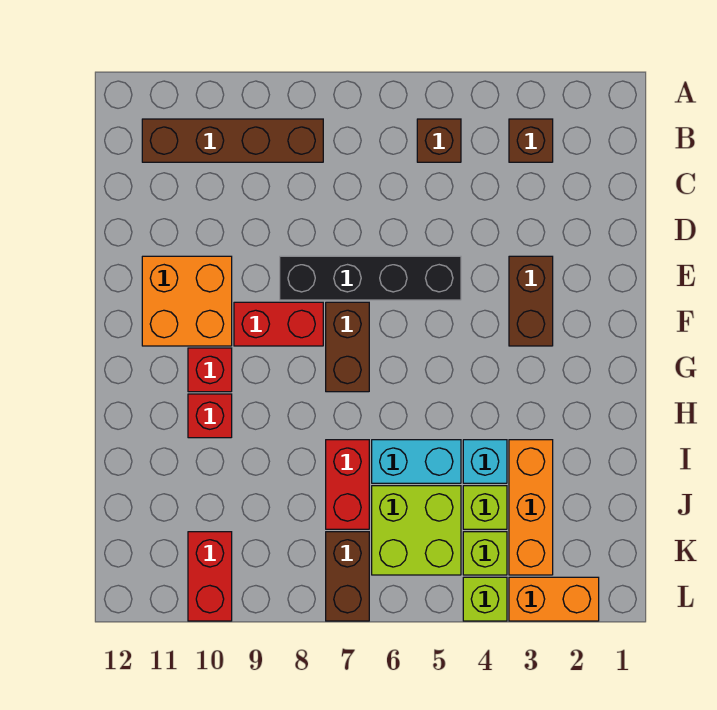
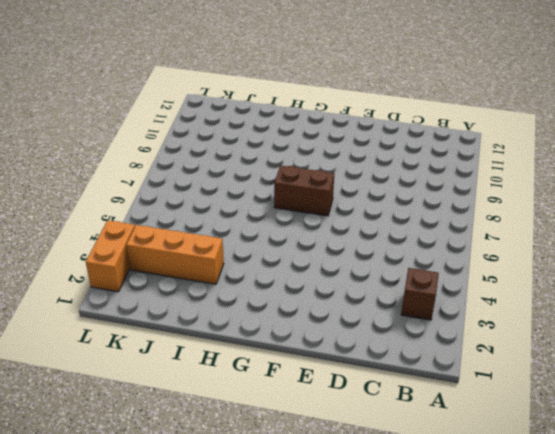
none -> brown brick B5 level 1
none -> brown brick B8:B11 level 1
none -> brown brick E3:F3 level 1

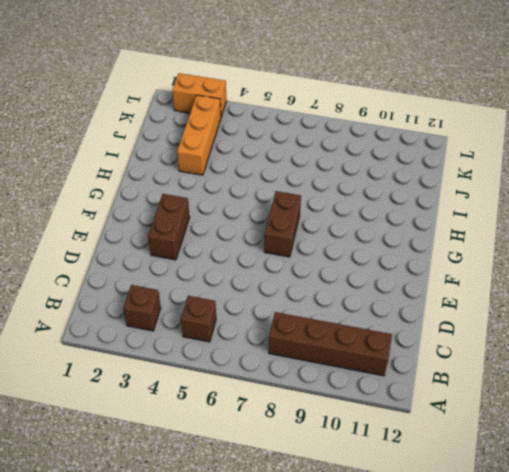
none -> black brick E5:E8 level 1
none -> orange brick E10:F11 level 1
none -> red brick F8:F9 level 1

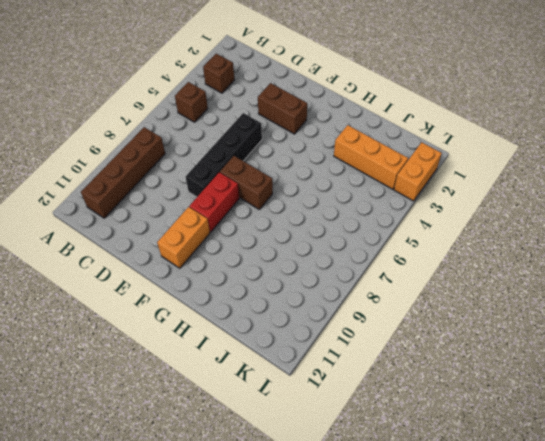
orange brick F10:F11 level 1 -> orange brick E10:F11 level 1
none -> red brick G10 level 1
none -> red brick H10 level 1
none -> cyan brick I4 level 1

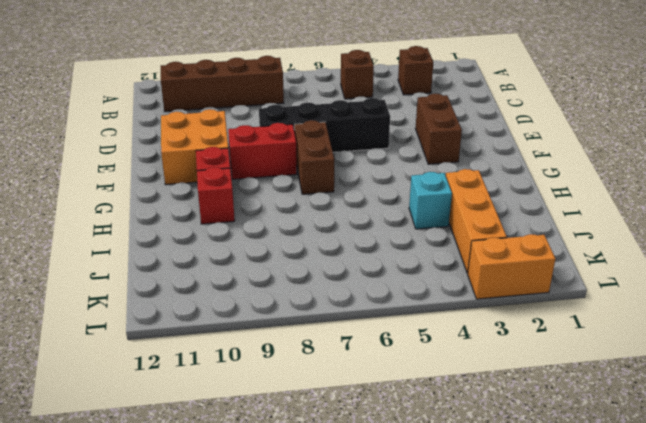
none -> cyan brick I5:I6 level 1
none -> red brick I7:J7 level 1
none -> lime brick J4 level 1

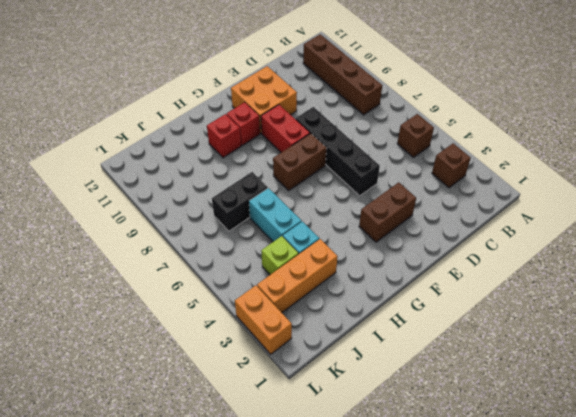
black brick I7:J7 level 1 -> red brick I7:J7 level 1
none -> lime brick J5:K6 level 1
none -> lime brick K4 level 1
none -> brown brick K7:L7 level 1

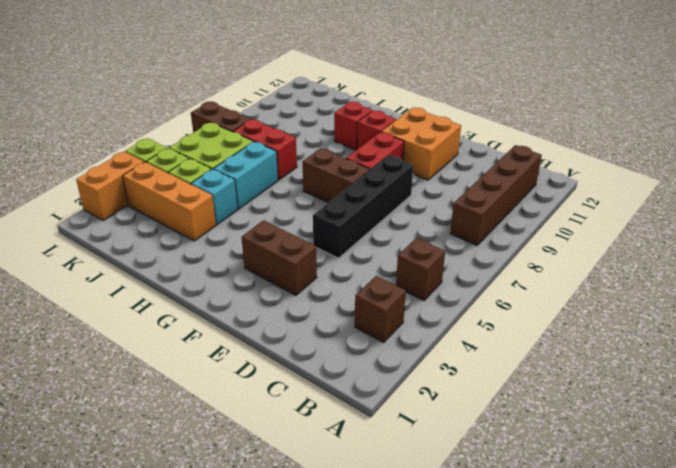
none -> red brick K10:L10 level 1

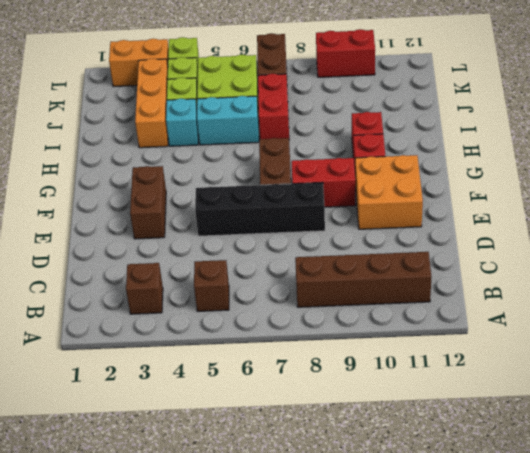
red brick L9:L10 level 1 -> red brick K10:L10 level 1

